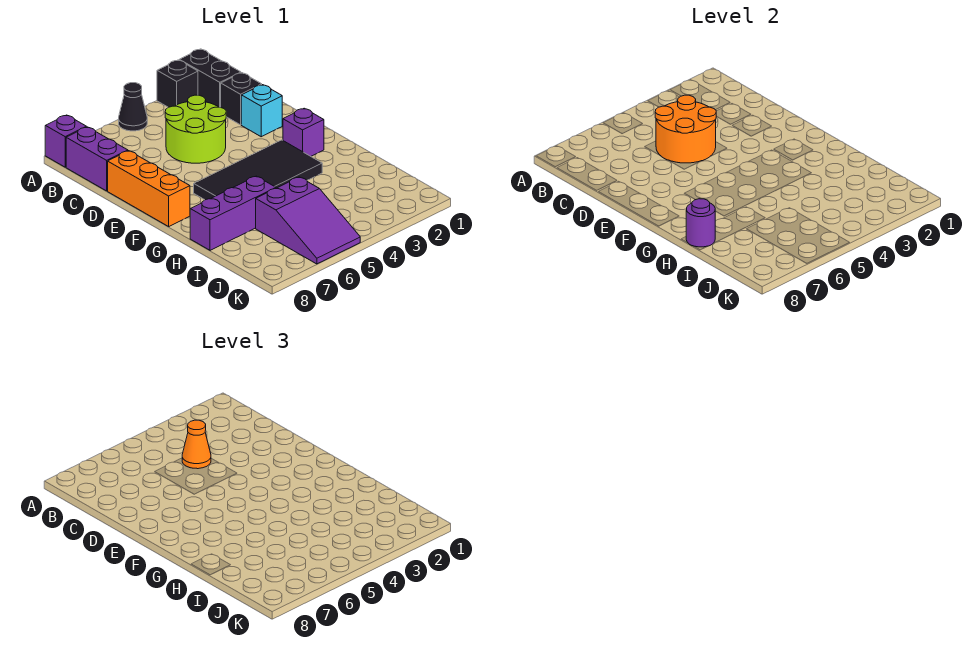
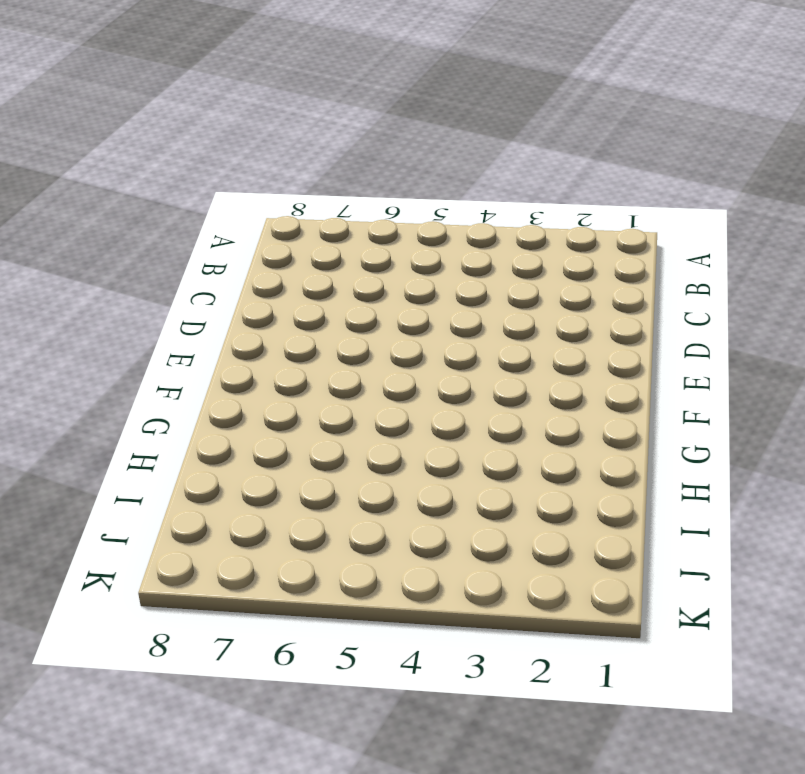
none -> black brick A2:B2 level 1
none -> black brick A3 level 1
none -> black cone A5 level 1

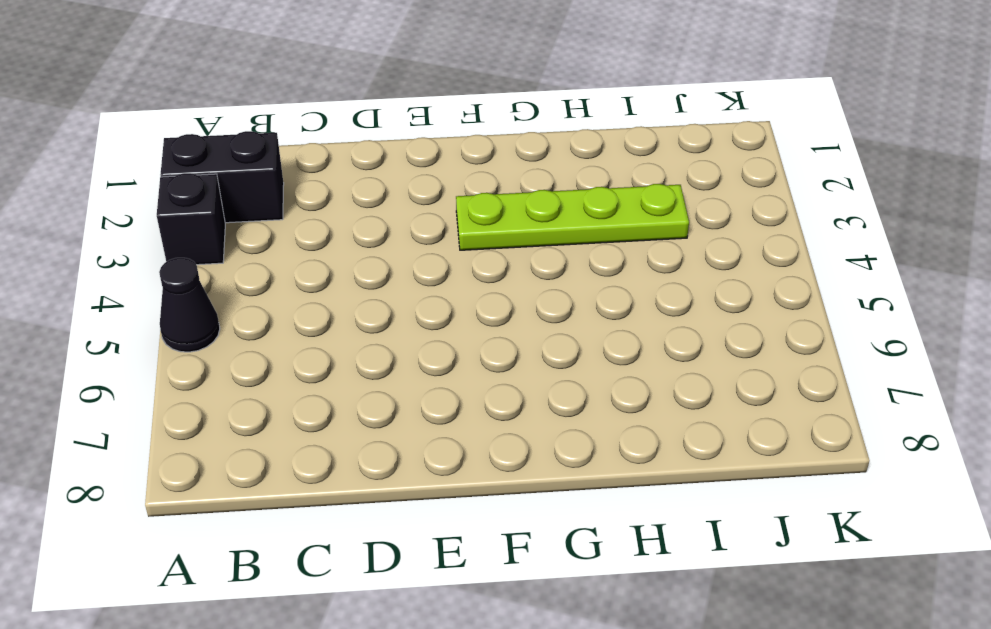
lime plate F3:I3 level 1 -> black tile F3:G6 level 1
none -> purple brick A8 level 1
none -> purple brick B8:C8 level 1
none -> black brick C2 level 1

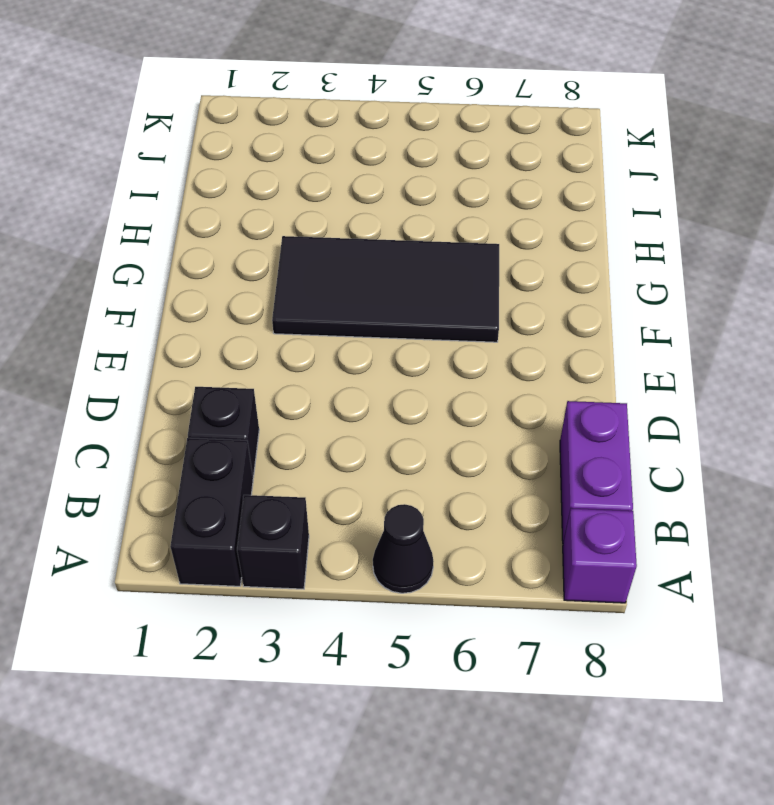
none -> lime round brick C4:D5 level 1
none -> cyan brick D2 level 1
none -> orange brick D8:F8 level 1

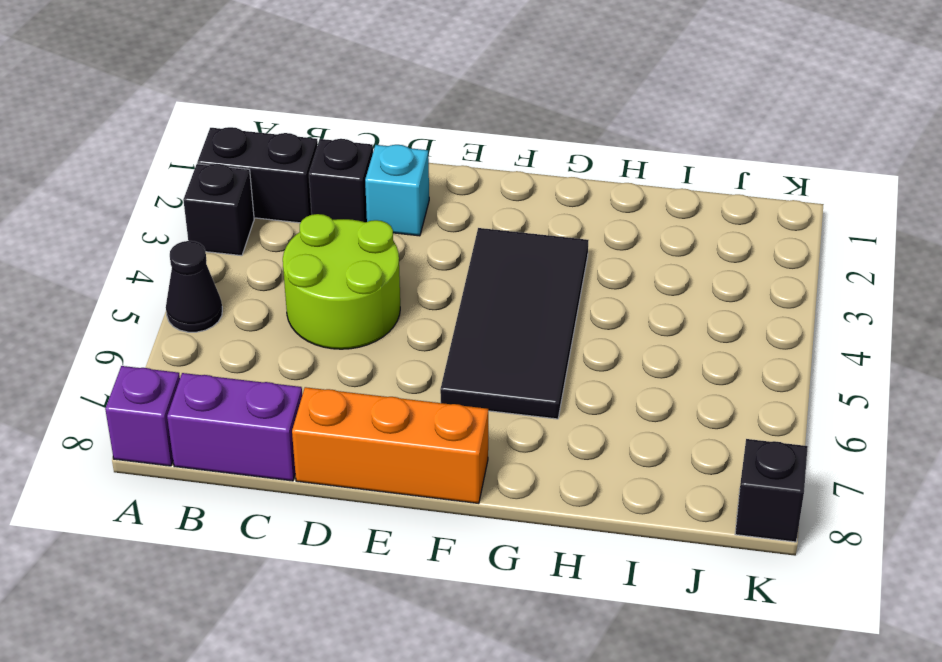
black brick K8 level 1 -> none
none -> purple brick F2 level 1
none -> purple brick H6:H8 level 1
none -> purple slope I5:K6 level 1 top I

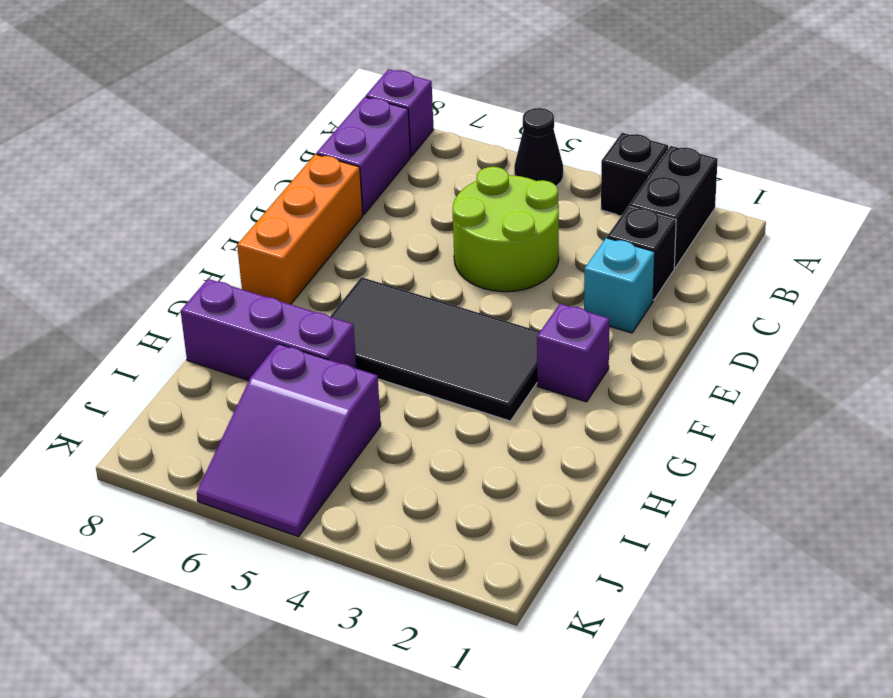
none -> orange round brick C4:D5 level 2
none -> purple round brick H8 level 2
none -> orange cone C4 level 3

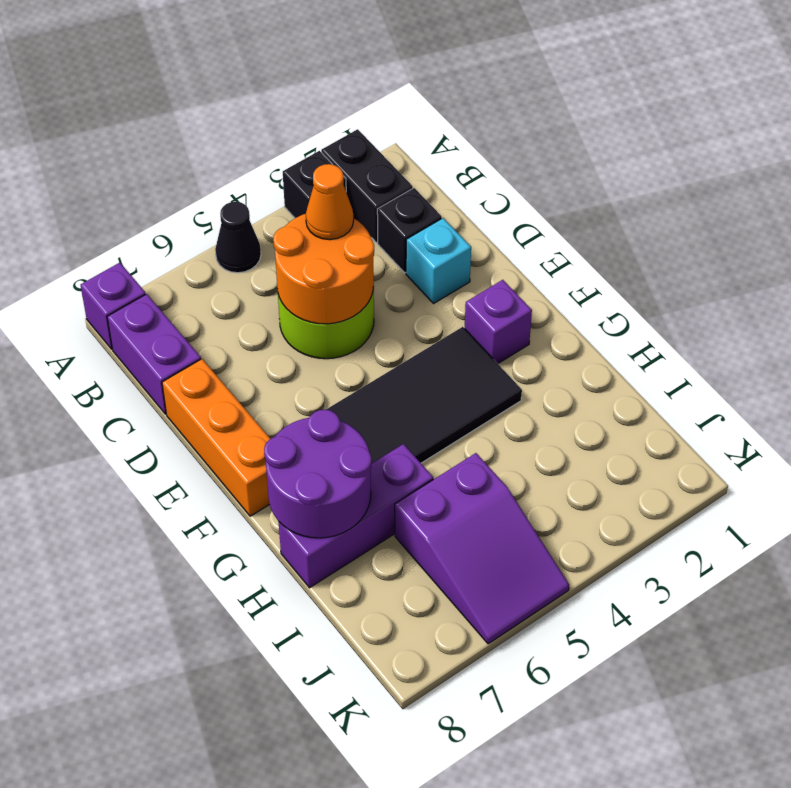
purple round brick G7:H8 level 2 -> purple round brick H8 level 2

